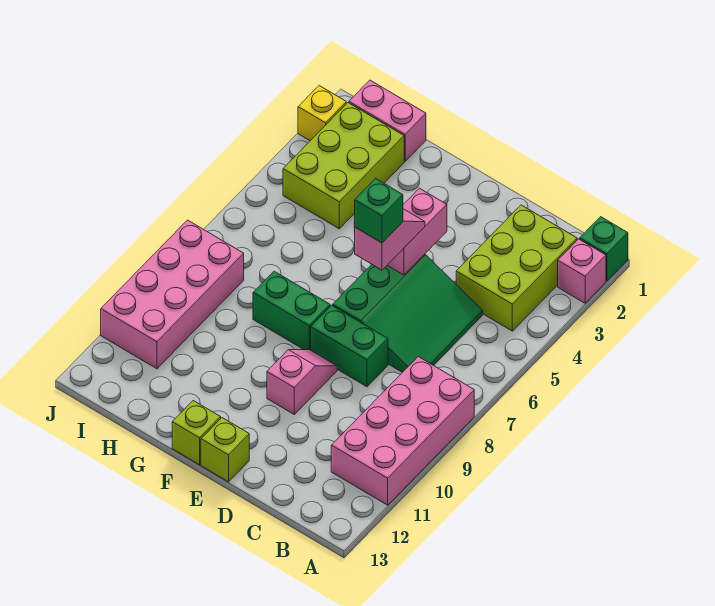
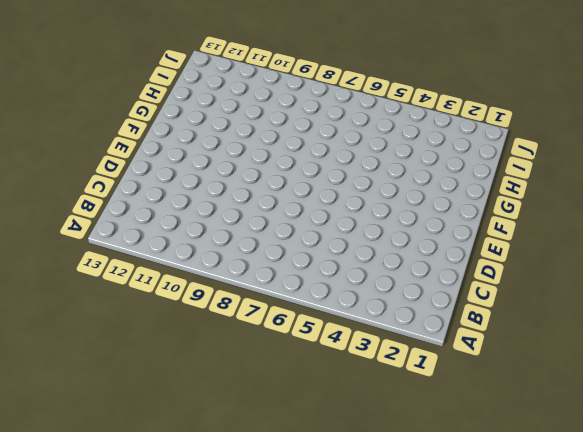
none -> green brick A1 level 1
none -> pink brick A2 level 1
none -> pink brick A8:B11 level 1

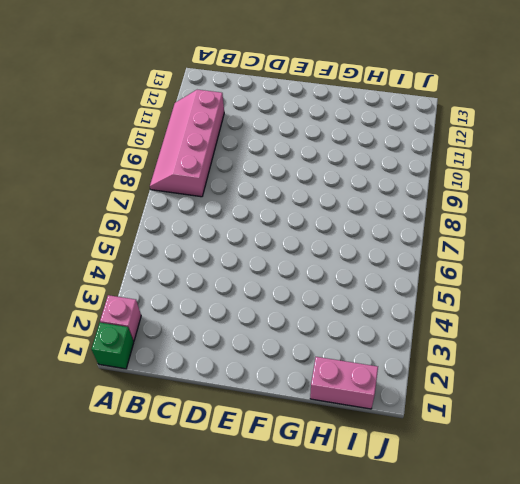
pink slope A8:B11 level 1 top B -> pink brick A8:B11 level 1
none -> lime brick B2:C4 level 1
none -> green slope C5:E7 level 1 top E
none -> green brick D8:E8 level 1

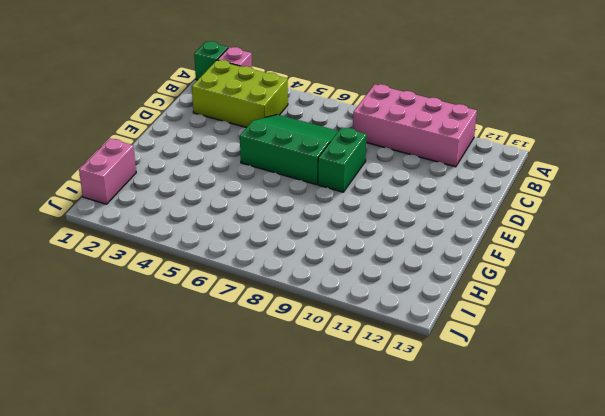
none -> pink slope E9:E10 level 1 top 10
none -> lime brick E13 level 1
none -> green brick F8:G8 level 1

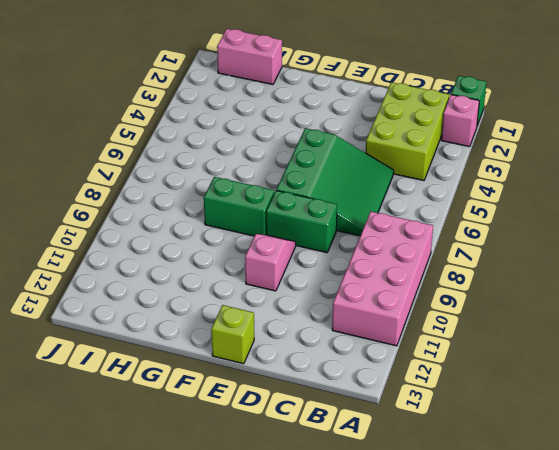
none -> lime brick F13 level 1
none -> lime brick H2:I4 level 1
none -> pink brick I8:J11 level 1

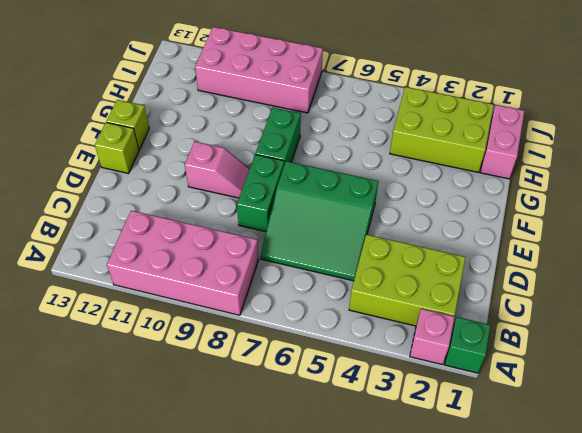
none -> yellow brick J2 level 1
none -> pink brick E4:E5 level 2
none -> pink slope E5:E6 level 3 top 6

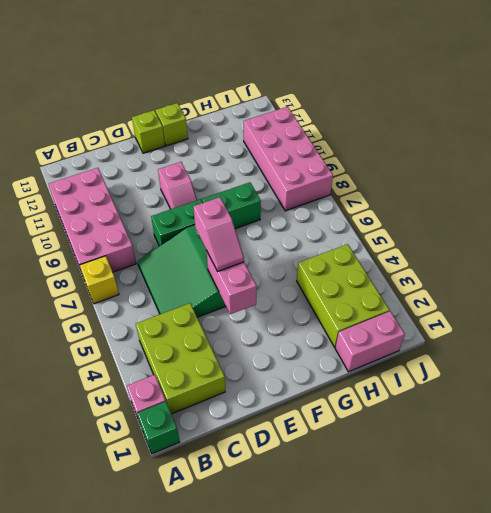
yellow brick A7 level 1 -> yellow brick J2 level 1
none -> green brick E6 level 4

